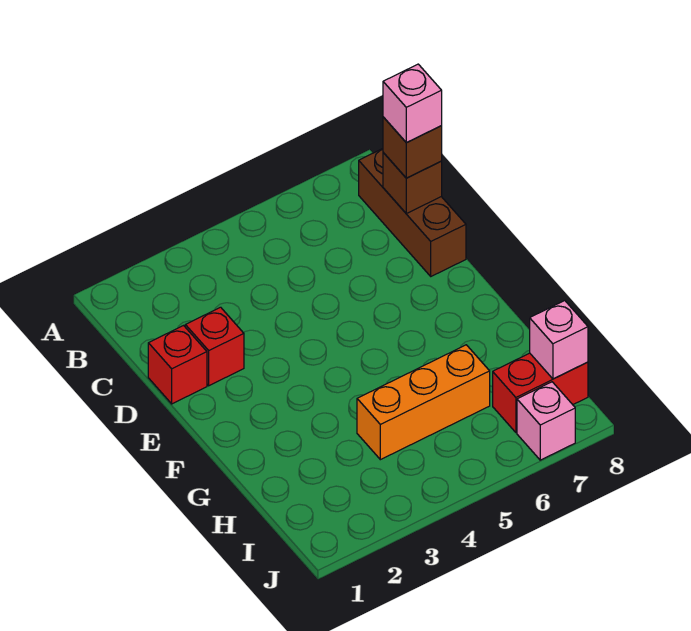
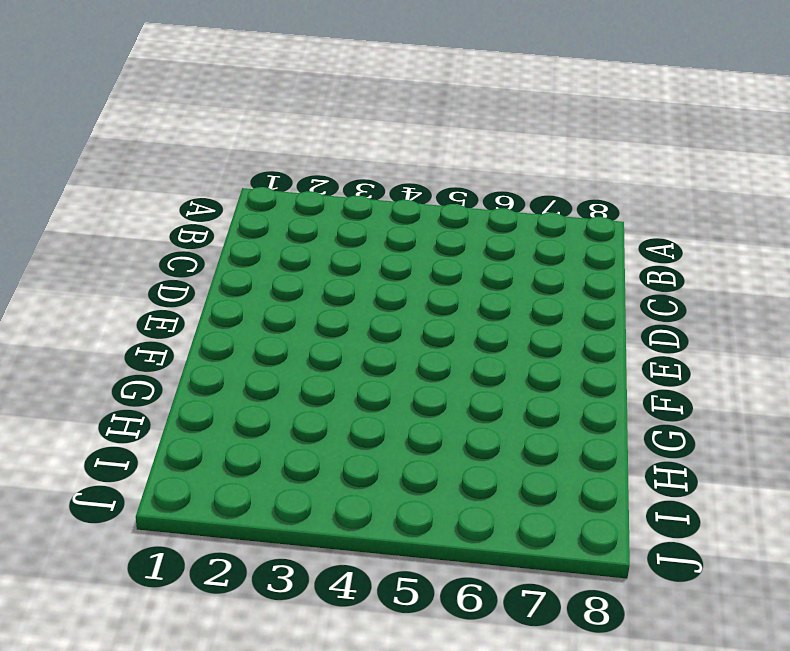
none -> brown brick B8:D8 level 1
none -> red brick D1 level 1

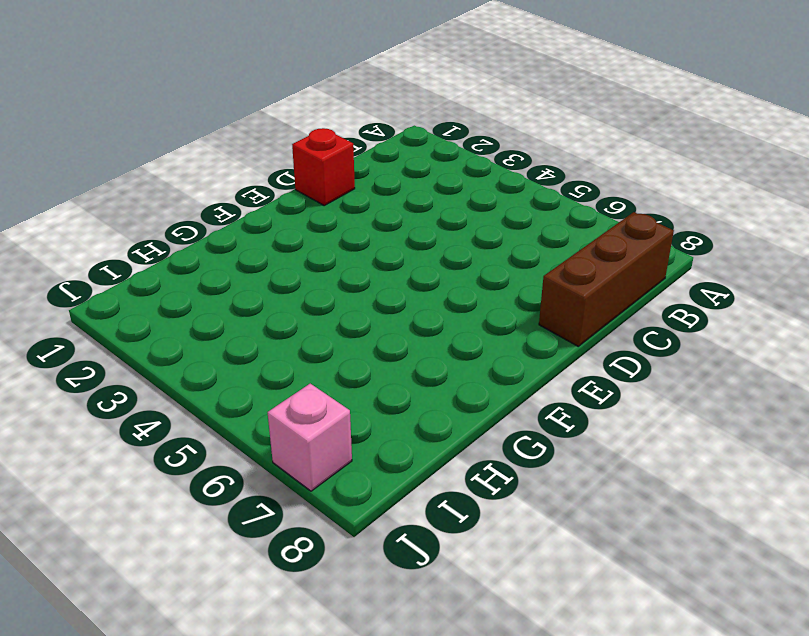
none -> red brick D2 level 1
none -> orange brick H4:H6 level 1

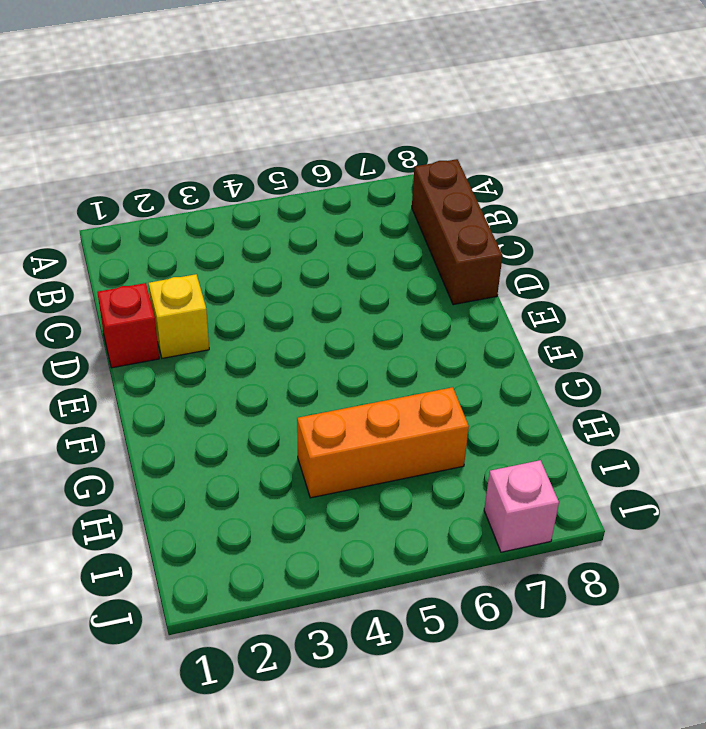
yellow brick D2 level 1 -> red brick D2 level 1
none -> red brick I7:I8 level 1
none -> brown brick C8 level 2

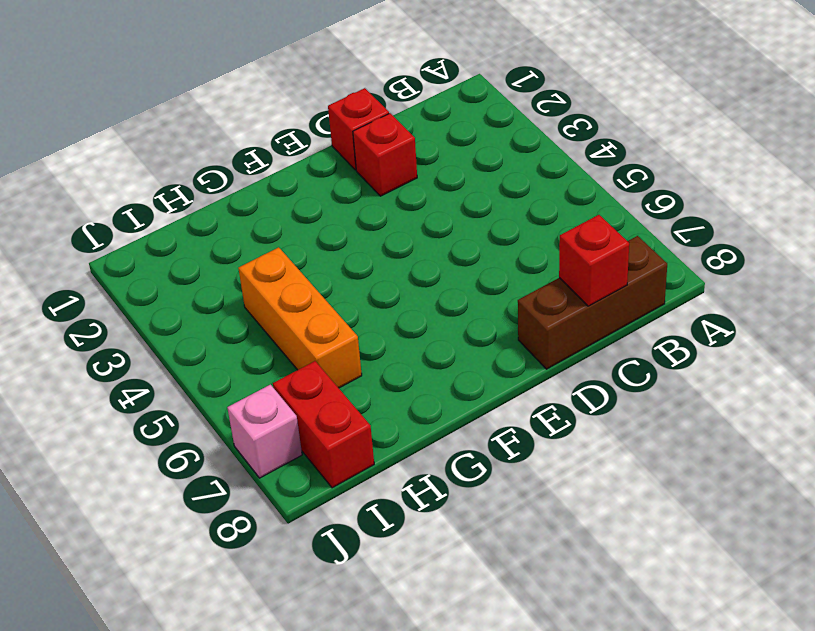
red brick C8 level 2 -> brown brick C8 level 2
none -> pink brick I8 level 2
none -> brown brick C8 level 3

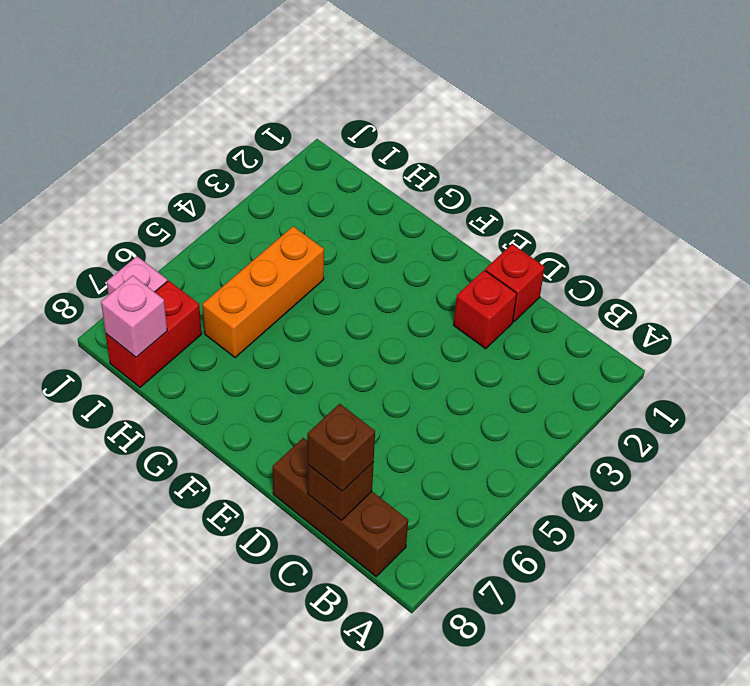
none -> pink brick C8 level 4

